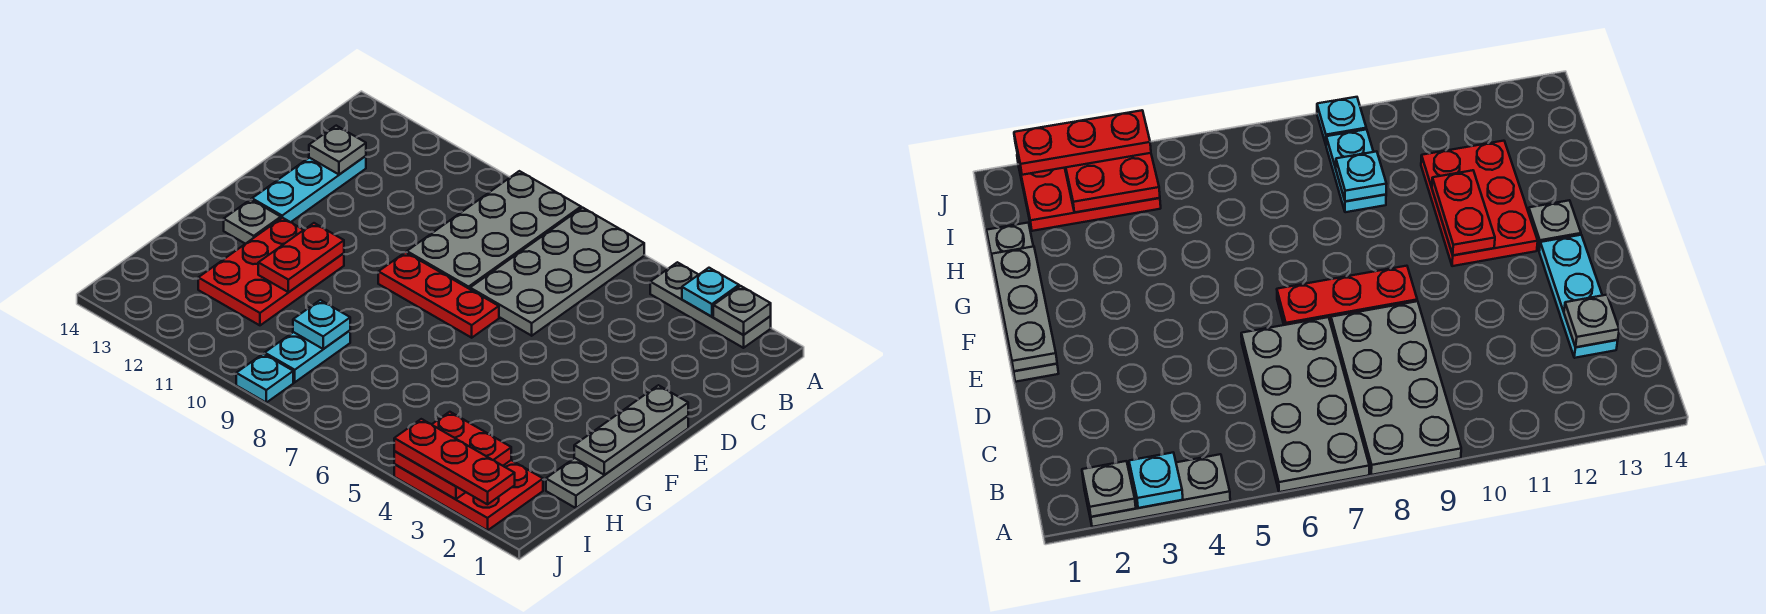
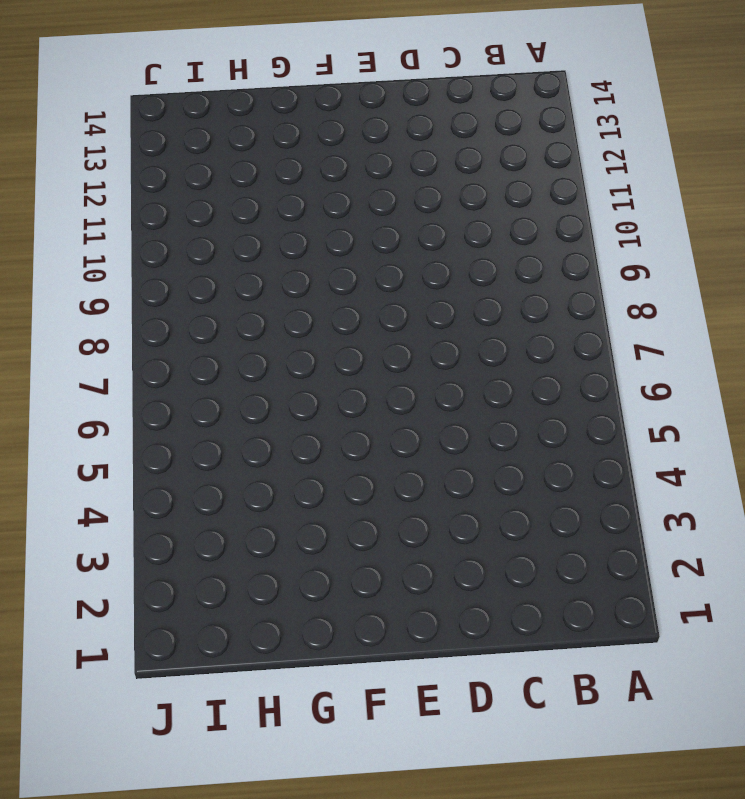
none -> grey plate A2:A4 level 1
none -> grey plate A6:D7 level 1
none -> grey plate A8:D9 level 1

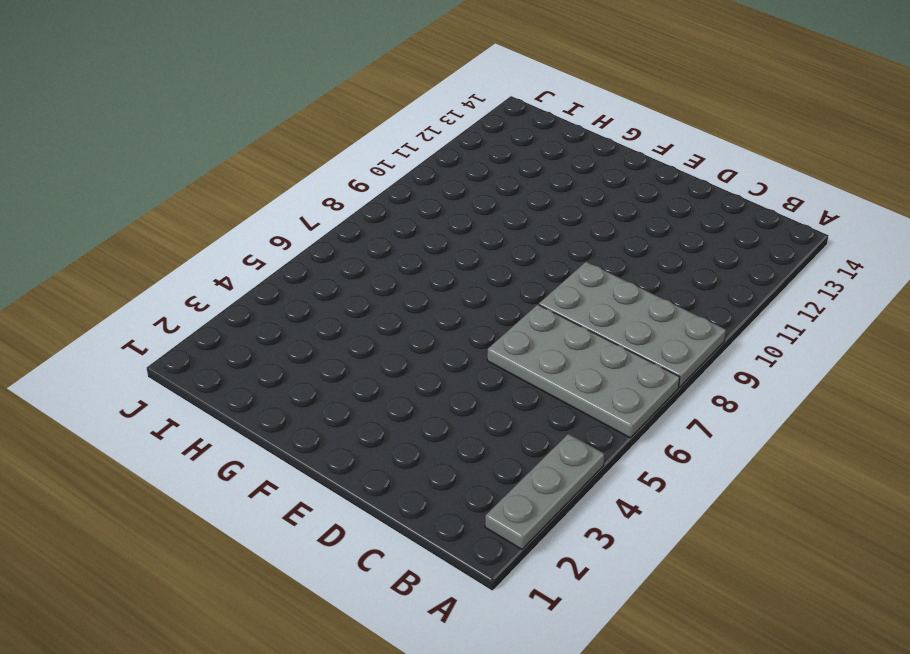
none -> cyan plate C13:E13 level 1
none -> grey plate E1:H1 level 1
none -> red plate E7:E9 level 1

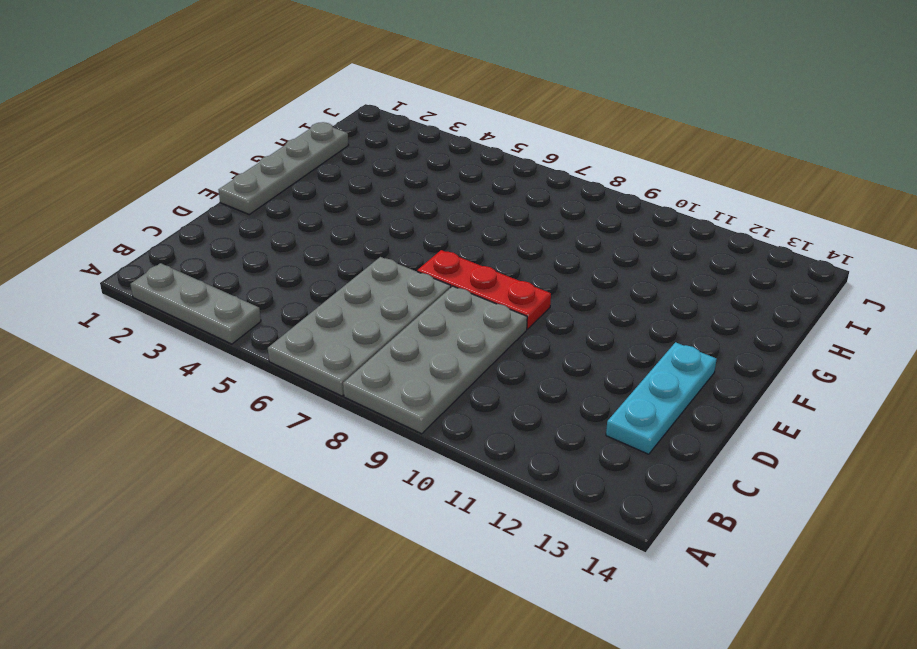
none -> red plate F11:H12 level 1
none -> grey plate F13 level 1
none -> cyan plate H9:I9 level 1

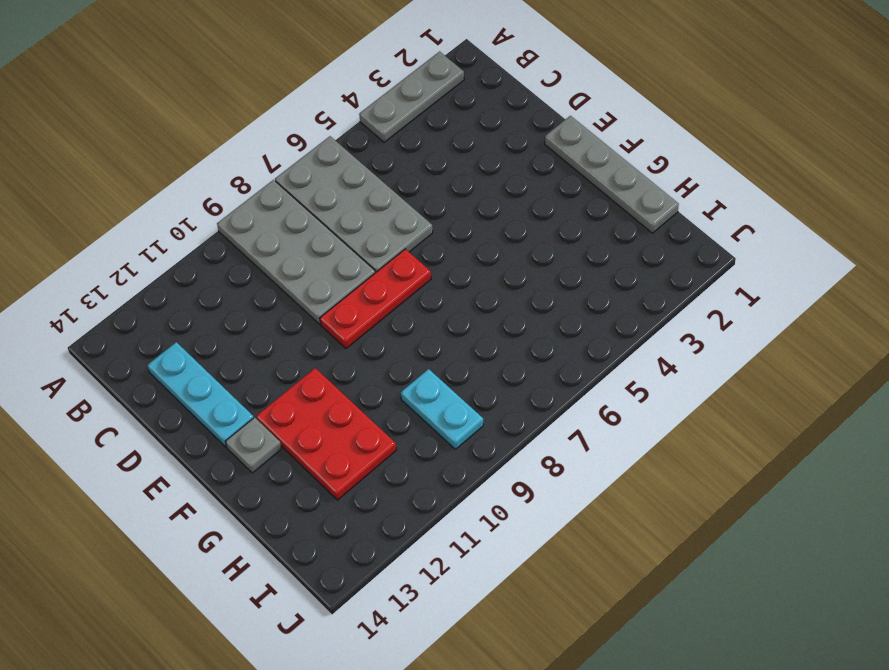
none -> red plate I2:J4 level 1
none -> cyan plate J9 level 1
none -> grey plate A2 level 2

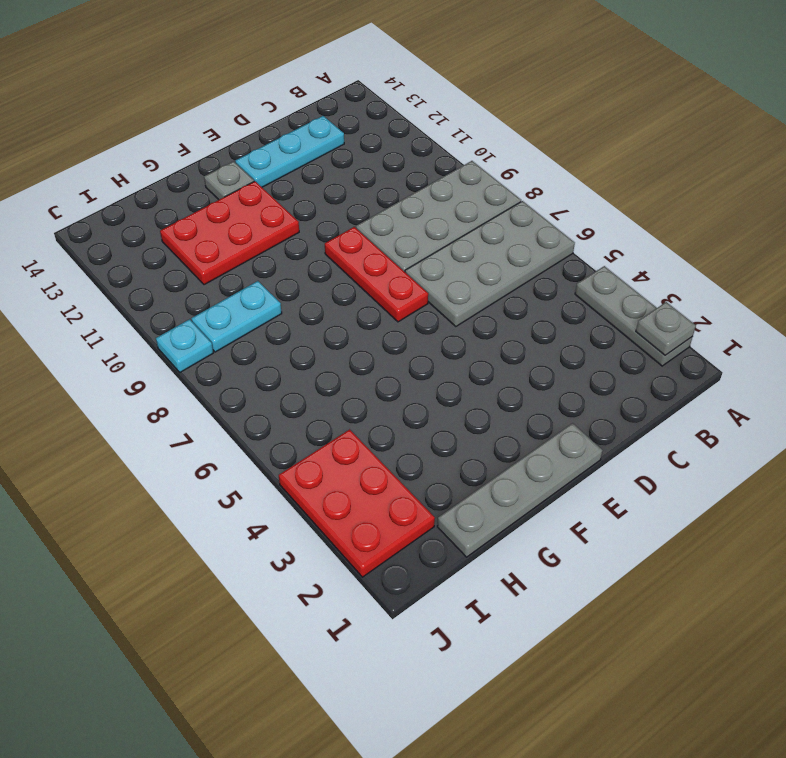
none -> cyan plate A3 level 2
none -> grey plate C13 level 2
none -> grey plate E1:G1 level 2

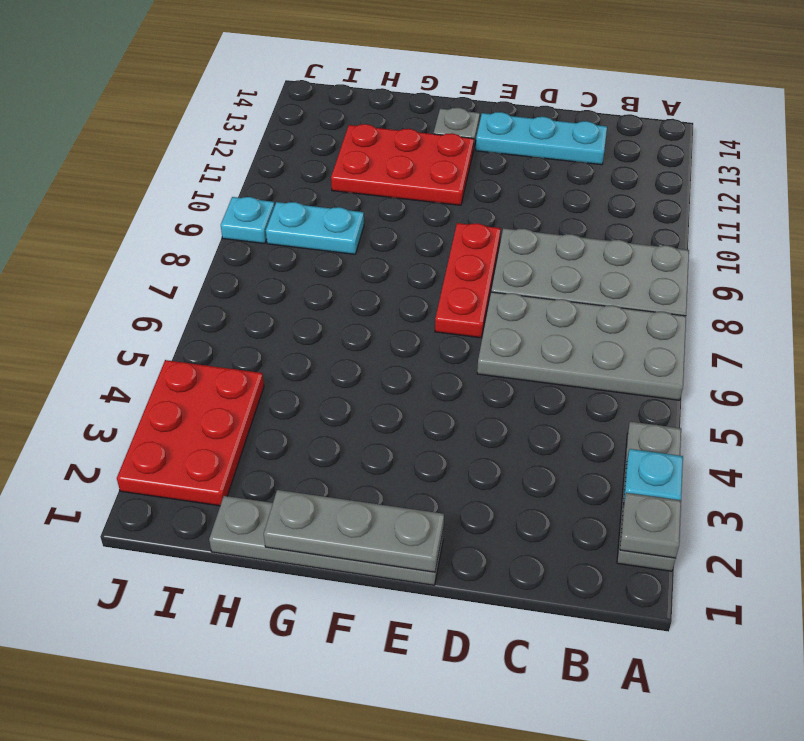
none -> grey plate C13 level 2
none -> red plate F11:G11 level 2
none -> cyan plate H9 level 2

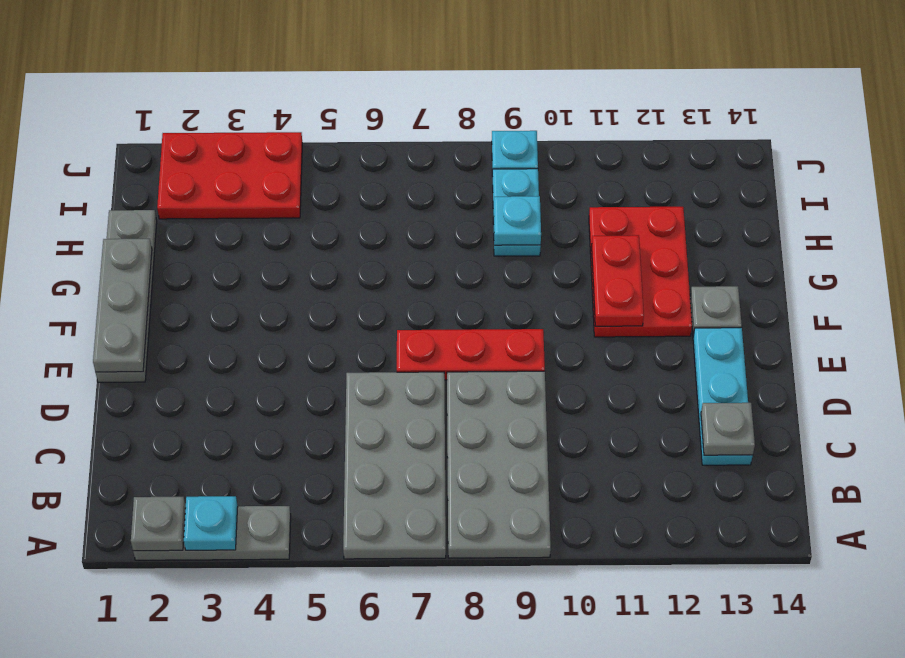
none -> red plate I3:J4 level 2
none -> red plate J2:J4 level 3

